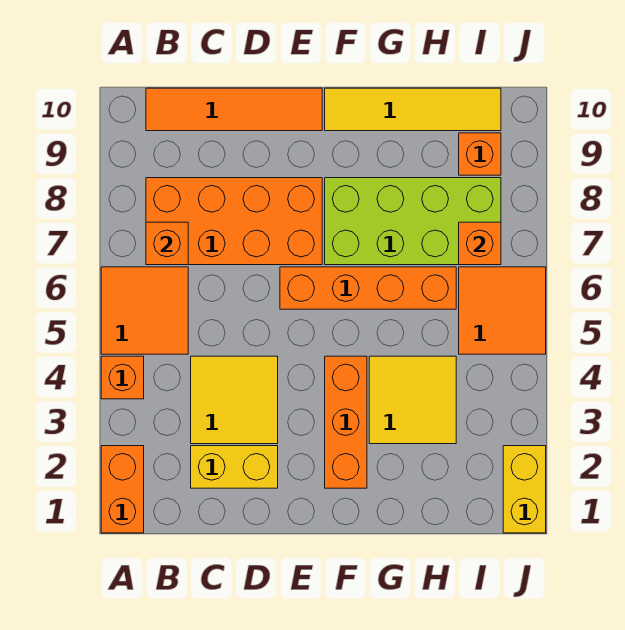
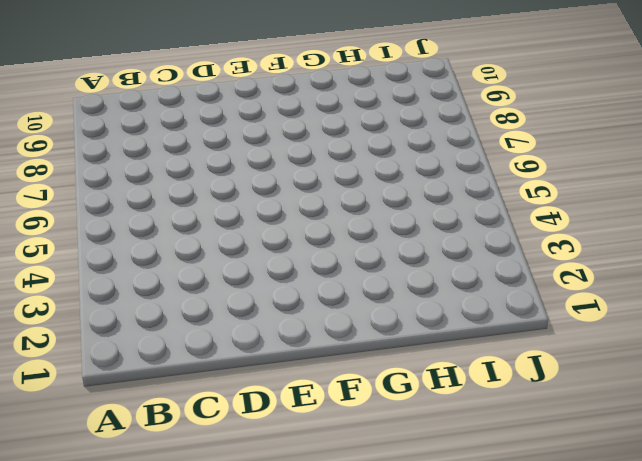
none -> orange brick A1:A2 level 1
none -> orange brick A4 level 1
none -> orange tile A5:B6 level 1

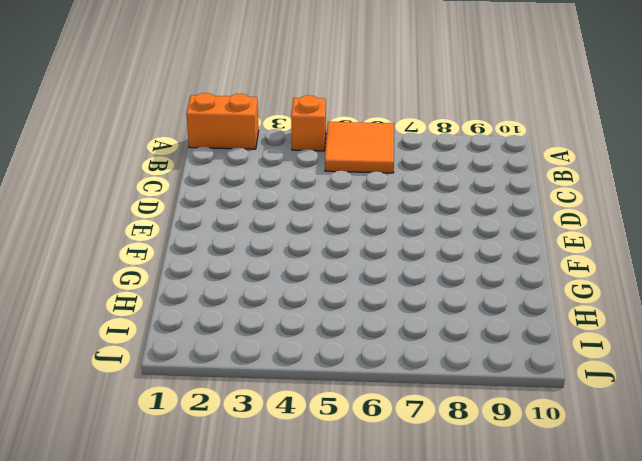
none -> orange brick B7:E8 level 1
none -> orange tile B10:E10 level 1
none -> yellow brick C2:D2 level 1

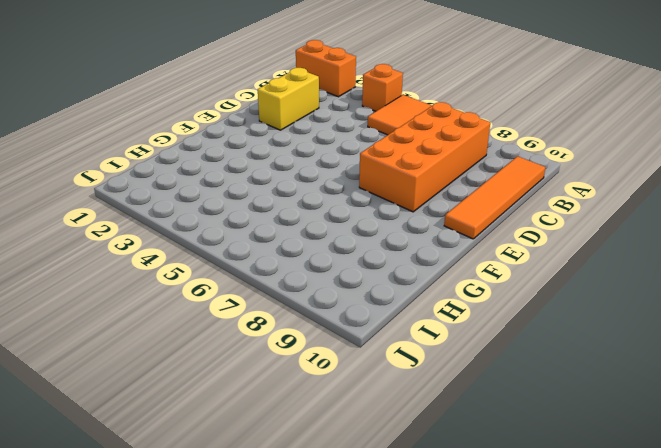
none -> yellow tile C3:D4 level 1
none -> orange brick E6:H6 level 1
none -> orange brick F2:F4 level 1

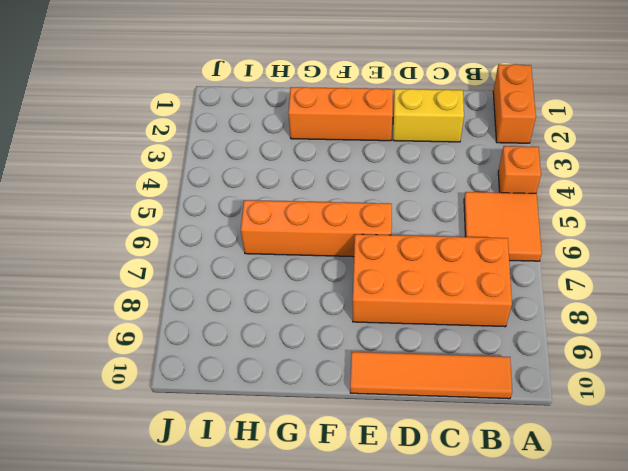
orange brick E2:G2 level 1 -> orange brick F2:F4 level 1
none -> yellow tile C3:D4 level 1
none -> lime brick F7:I8 level 1
none -> yellow tile F10:I10 level 1

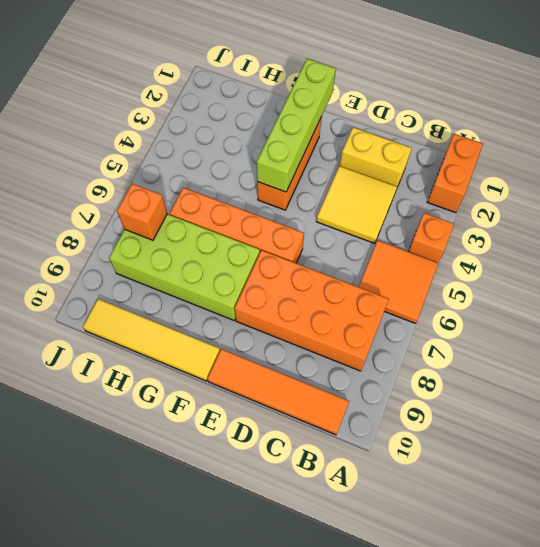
lime brick F1:F4 level 2 -> none
none -> yellow tile G3:H4 level 1
none -> orange tile I5:J6 level 1
none -> orange brick I9 level 1

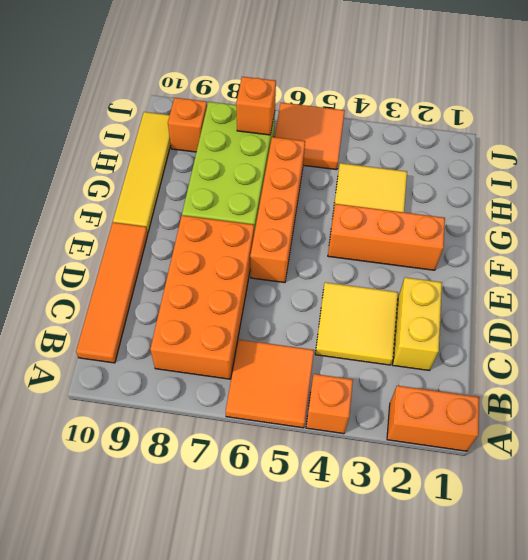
none -> yellow brick J1:J2 level 1
none -> orange brick B7 level 2

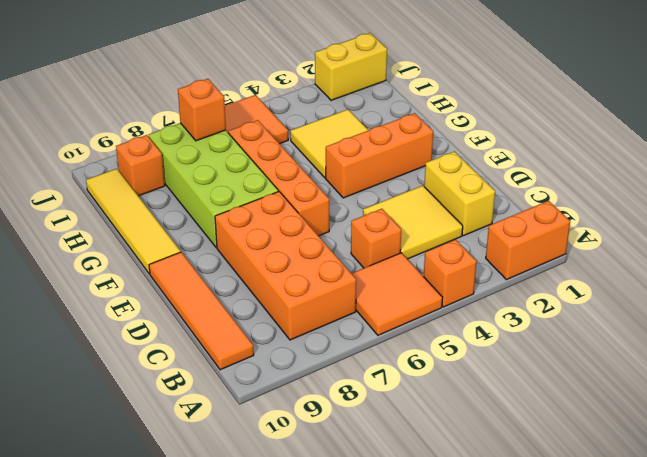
orange brick C5 level 1 -> orange brick B7 level 2

